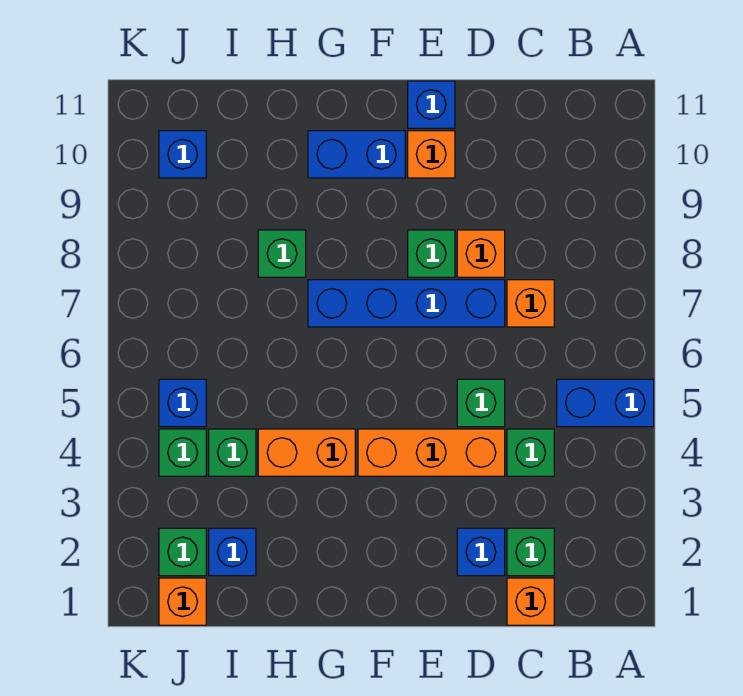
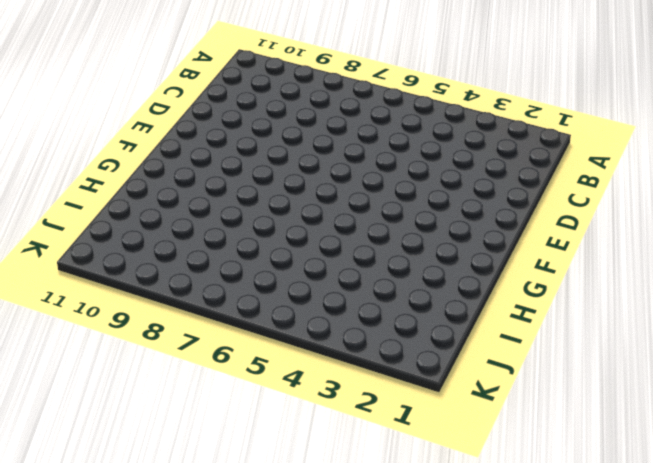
none -> blue brick A5:B5 level 1
none -> orange brick C1 level 1
none -> green brick C2 level 1

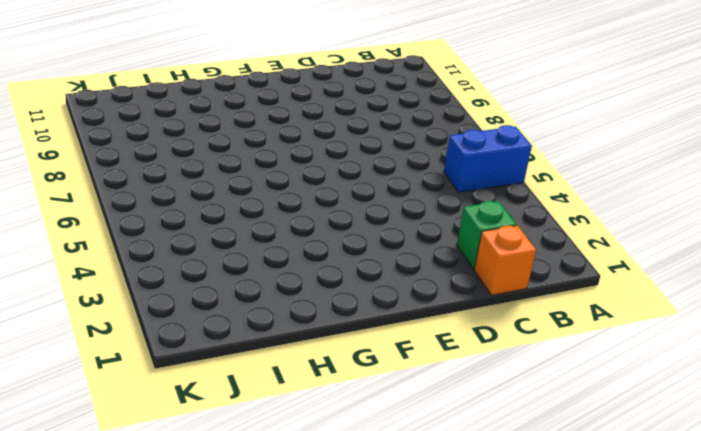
none -> green brick C4 level 1
none -> orange brick C7 level 1
none -> blue brick D2 level 1

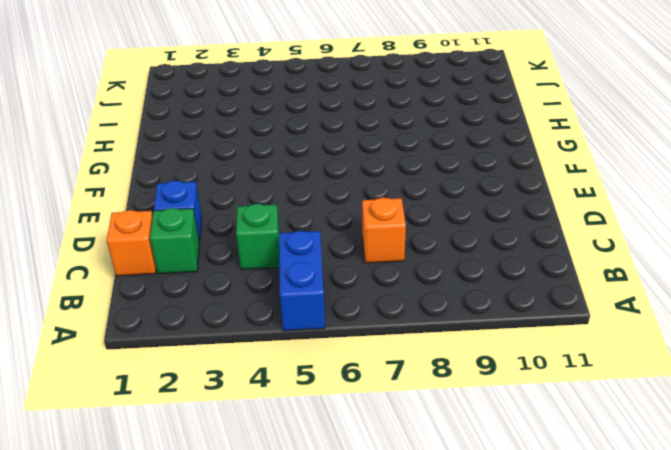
none -> orange brick D4:F4 level 1
none -> green brick D5 level 1
none -> blue brick D7:G7 level 1

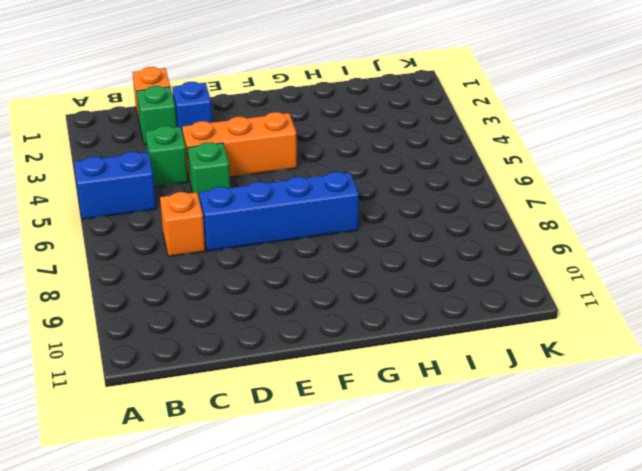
none -> orange brick D8 level 1
none -> green brick E8 level 1
none -> orange brick E10 level 1

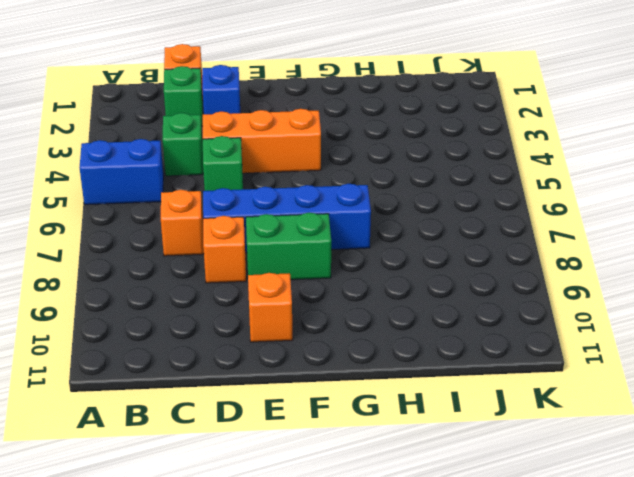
green brick E8:F8 level 1 -> green brick E8 level 1
none -> blue brick E11 level 1
none -> blue brick F10:G10 level 1
none -> orange brick G4:H4 level 1

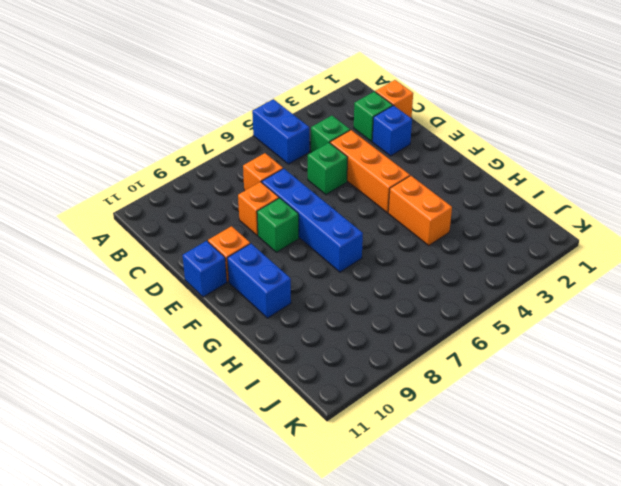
none -> green brick H8 level 1
none -> blue brick I2 level 1
none -> green brick I4 level 1

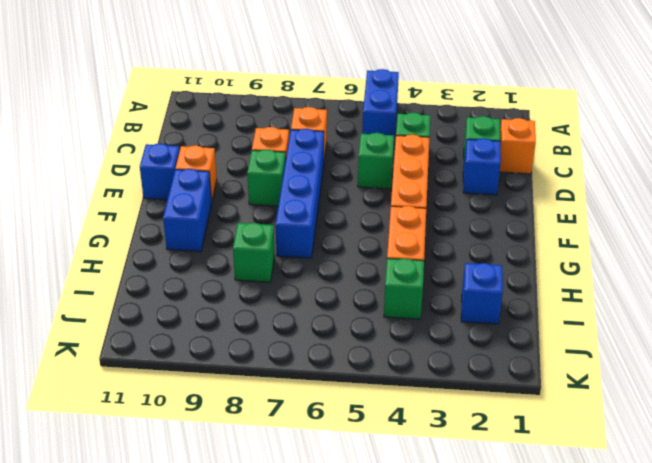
none -> orange brick J1 level 1
none -> green brick J2 level 1
none -> green brick J4 level 1

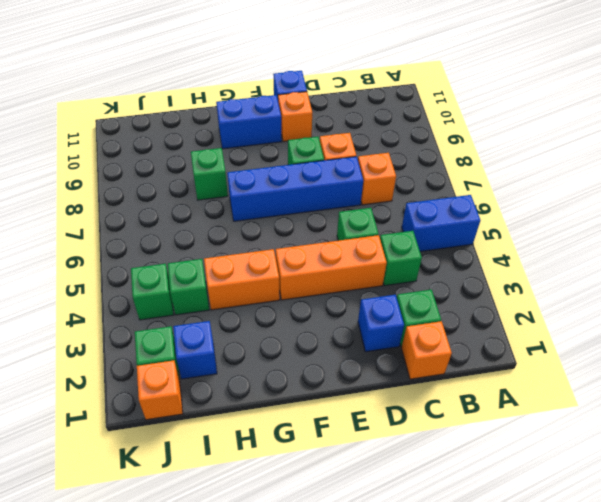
none -> blue brick J5 level 1
none -> blue brick J10 level 1

